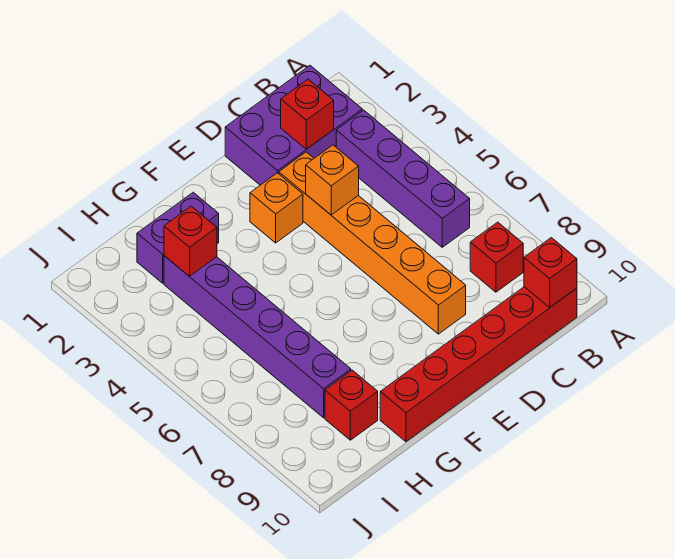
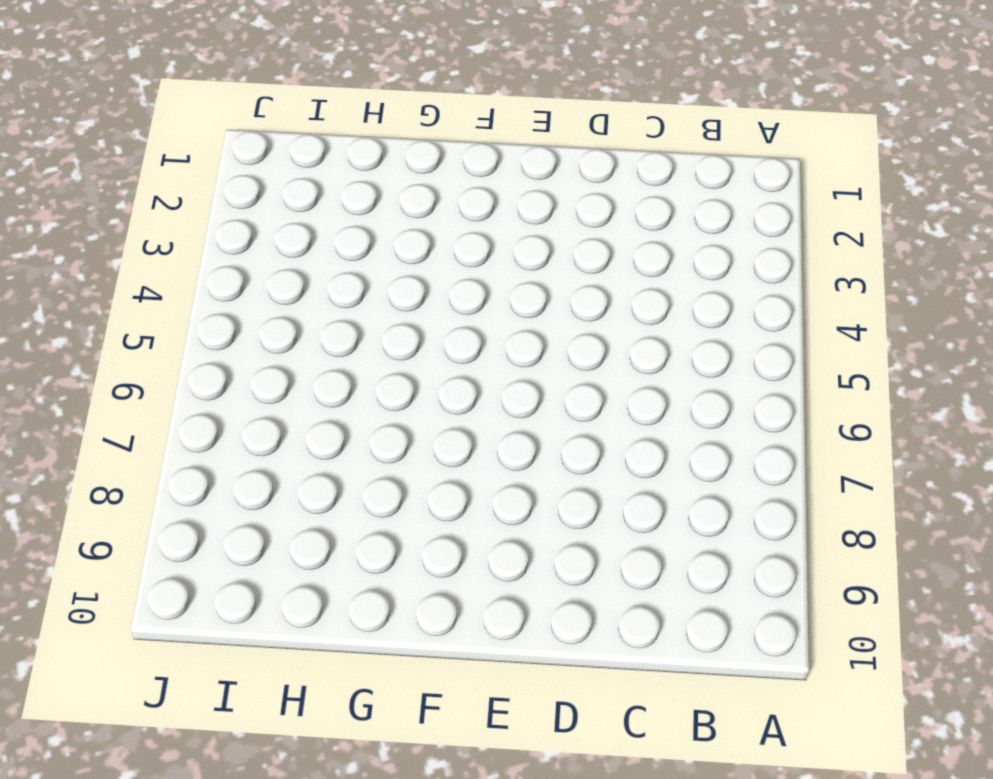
none -> purple brick B1:D2 level 1
none -> purple brick B3:B6 level 1
none -> red brick B8 level 1

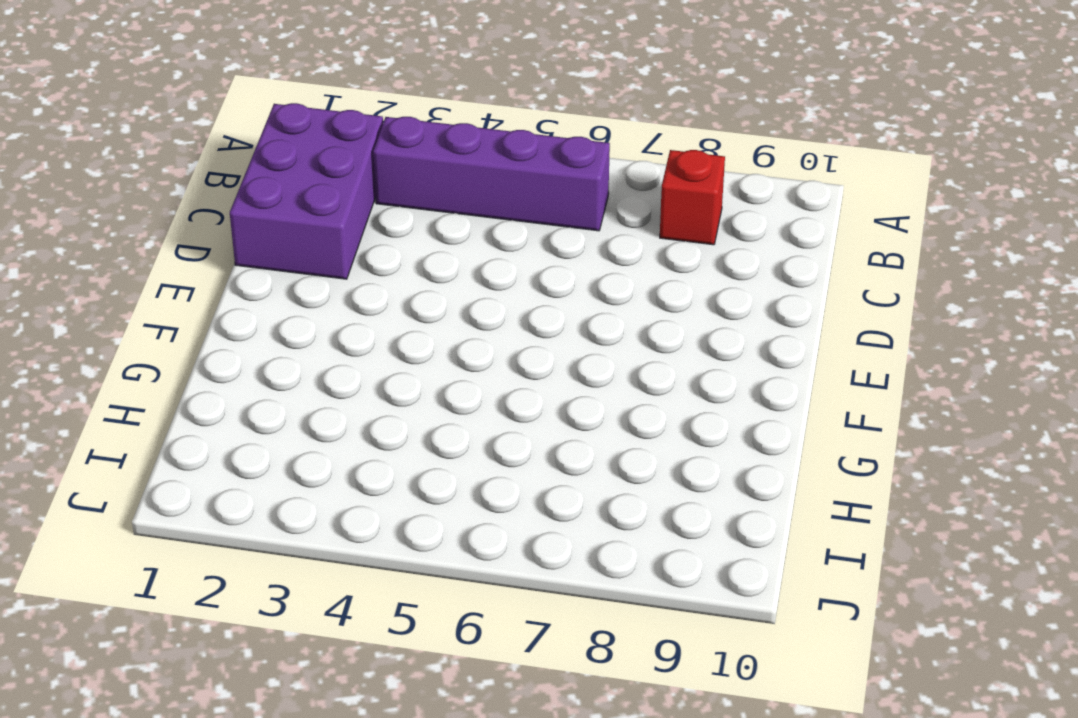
none -> red brick B10:G10 level 1
none -> orange brick D3:D8 level 1
none -> orange brick E3 level 1

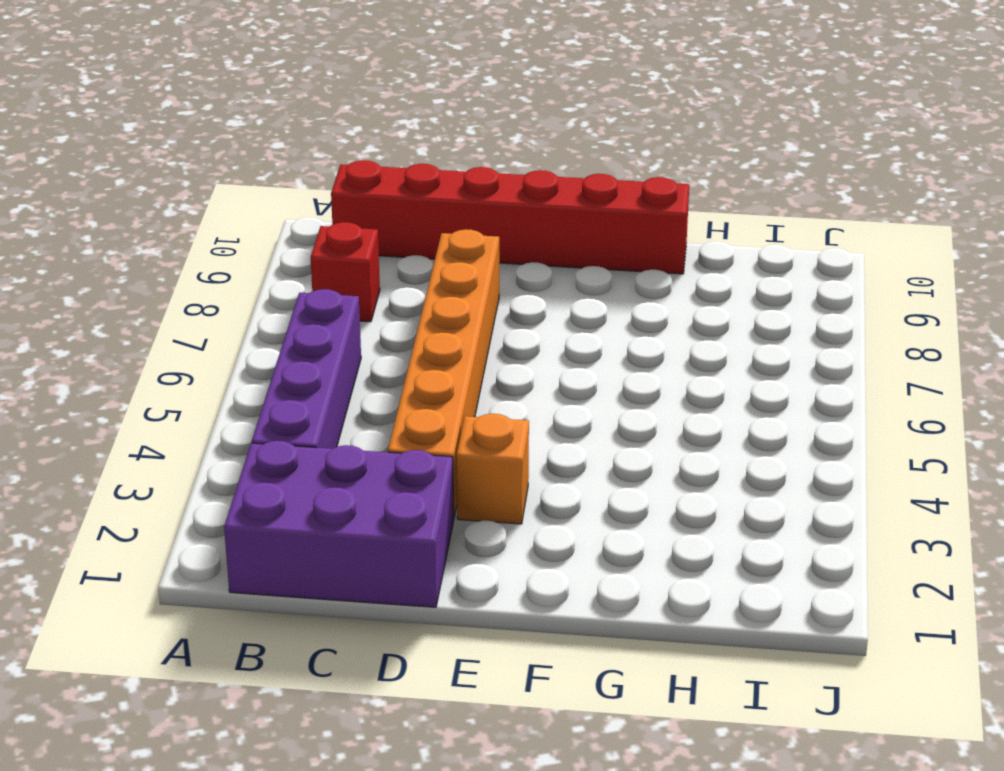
none -> purple brick G2:H2 level 1
none -> purple brick H3:H8 level 1
none -> red brick H9 level 1

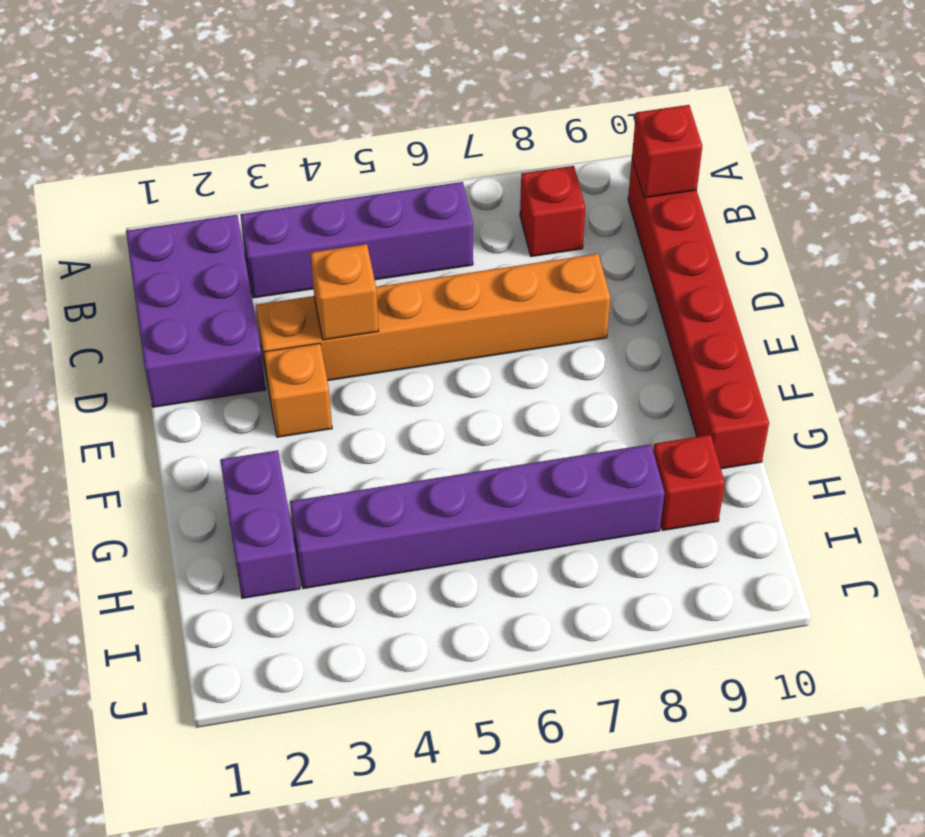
none -> red brick C2 level 2
none -> red brick H3 level 2

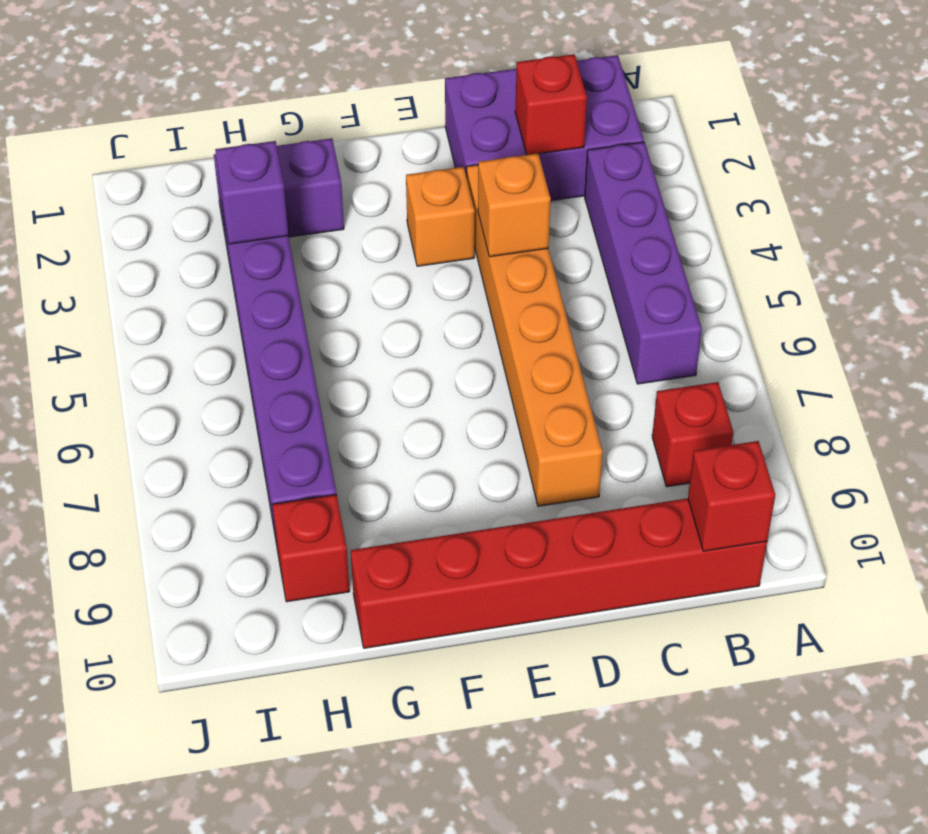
purple brick H3 level 2 -> red brick H3 level 2

